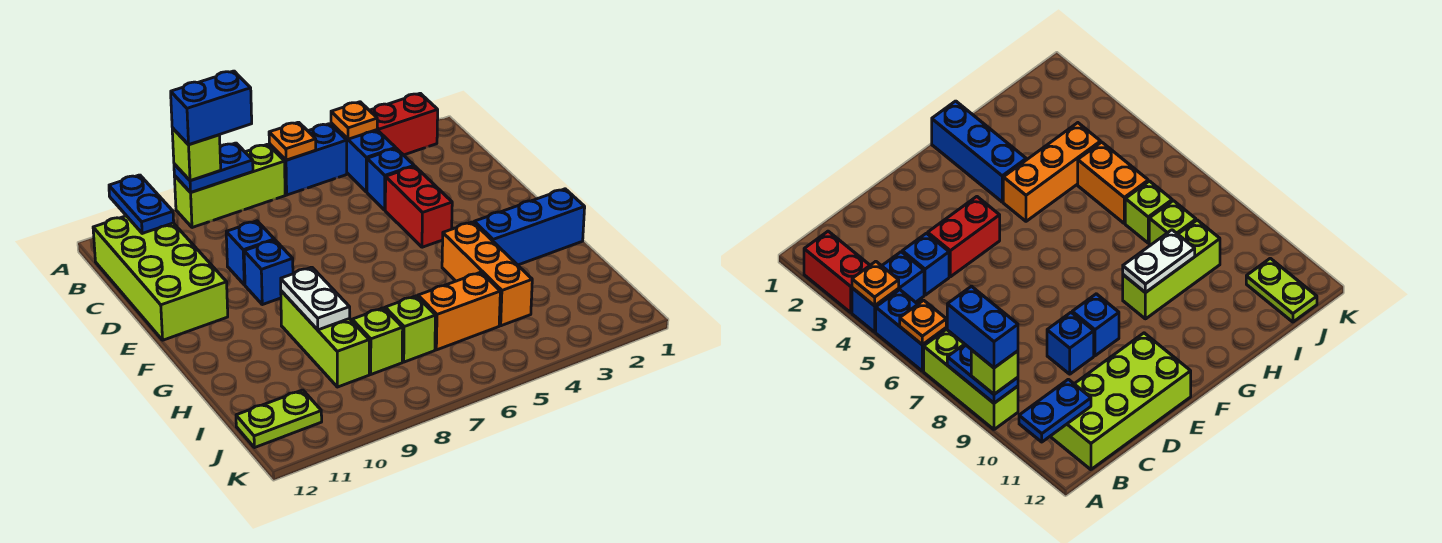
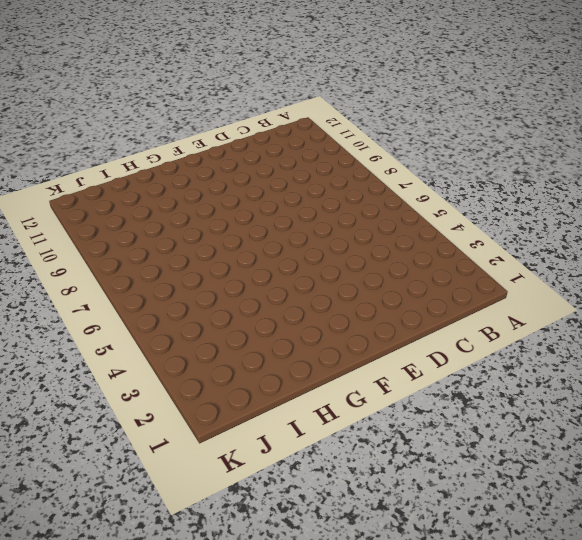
none -> red brick A2:A3 level 1
none -> blue brick A4:B4 level 1
none -> blue brick A5:A6 level 1

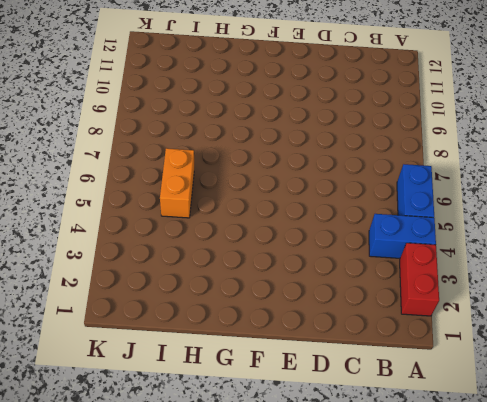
none -> lime brick A7:A9 level 1
none -> lime brick B11:E12 level 1
none -> blue brick C4 level 1

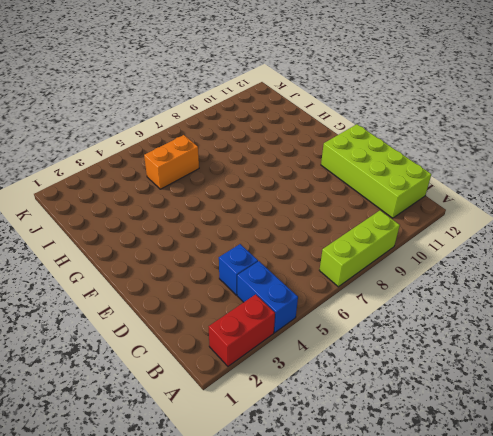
none -> blue brick A5:A6 level 1
none -> red brick D4:E4 level 1
none -> blue brick D9 level 1

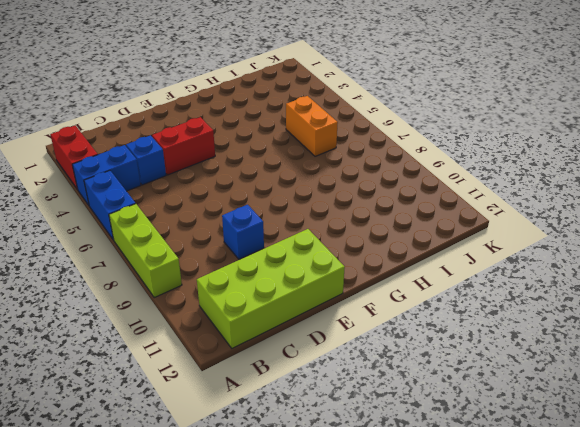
none -> blue brick E9 level 1
none -> blue brick G1:G3 level 1
none -> orange brick G4:I4 level 1

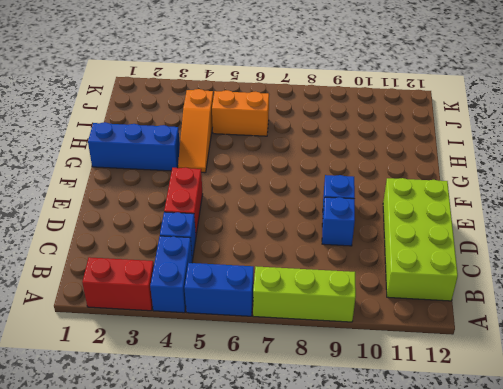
orange slope G4:I4 level 1 top I -> orange brick G4:I4 level 1
none -> lime brick G9:I9 level 1
none -> lime brick I7 level 1
none -> lime brick I8 level 1

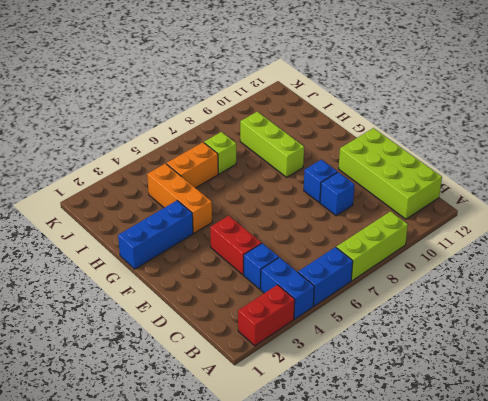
none -> lime brick I8 level 1
none -> lime plate J11:J12 level 1
none -> orange plate A4 level 2

